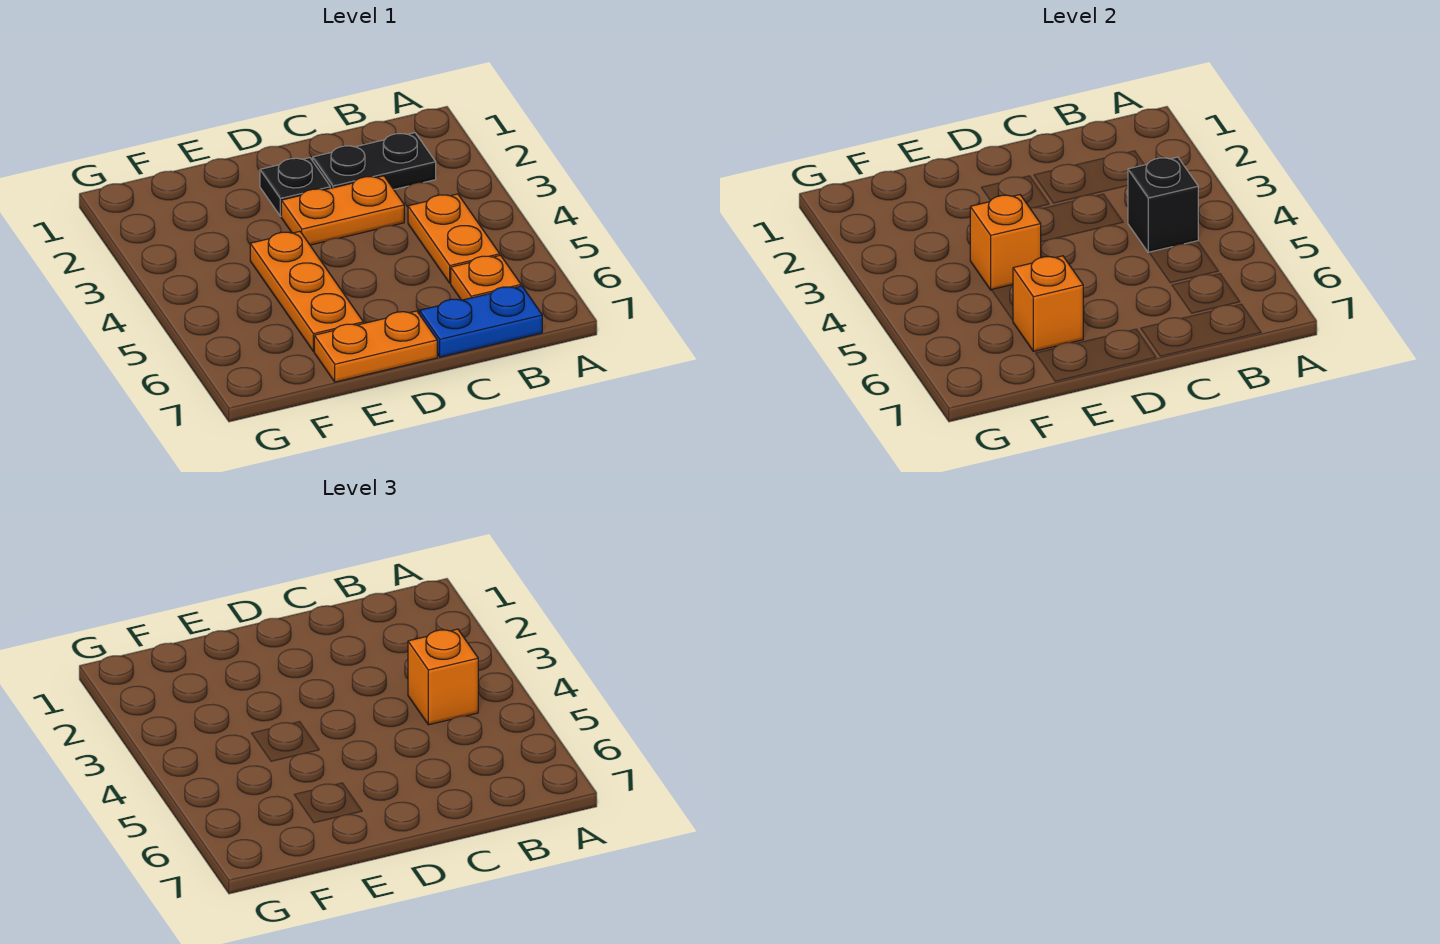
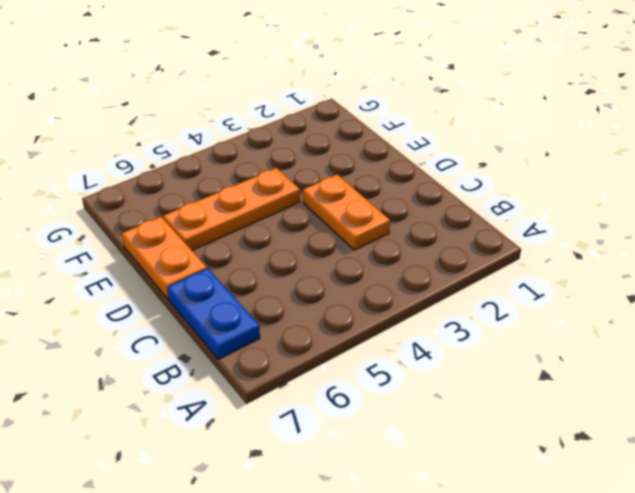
none -> black plate B2:C2 level 1
none -> orange plate B4:B5 level 1
none -> orange plate B6 level 1

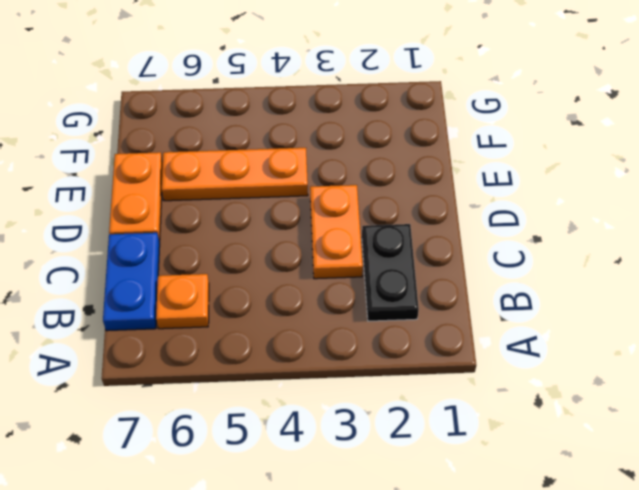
none -> orange plate B4:B5 level 1
none -> black plate D2 level 1
none -> black brick B4 level 2

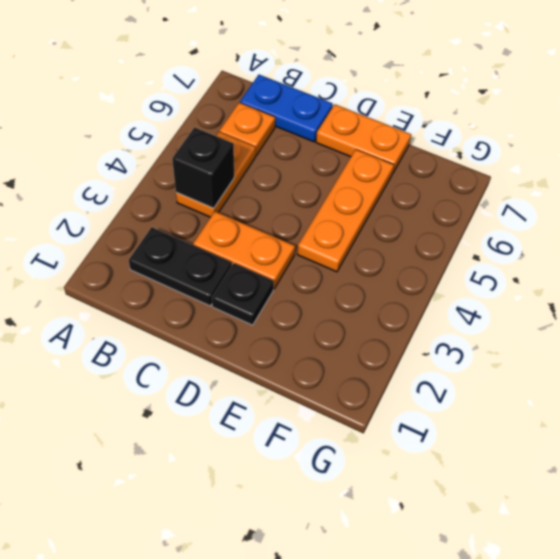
none -> orange brick E4 level 2
none -> orange brick E6 level 2
none -> orange brick B4 level 3

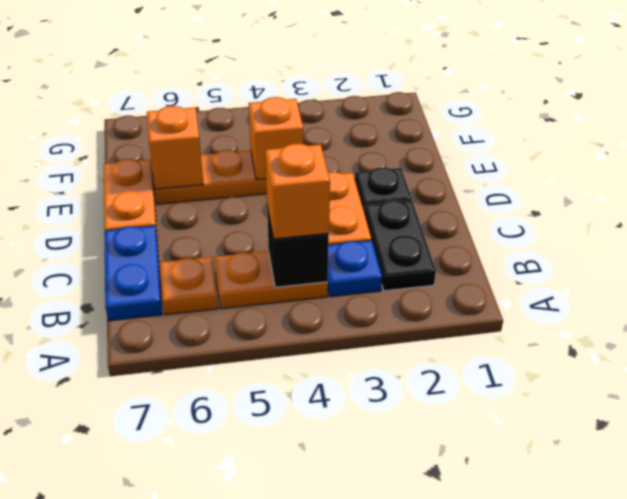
blue plate B3 level 1 -> none

